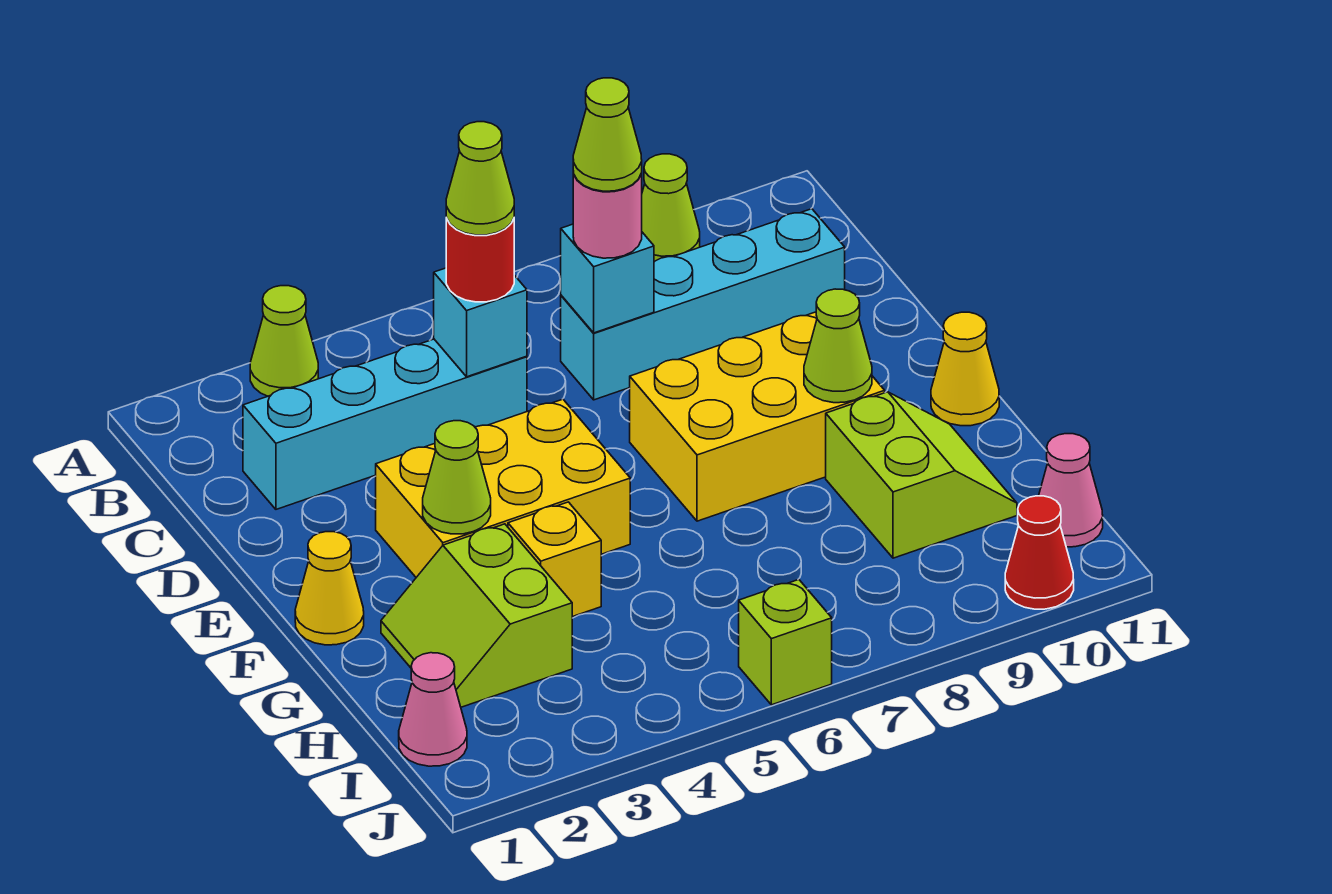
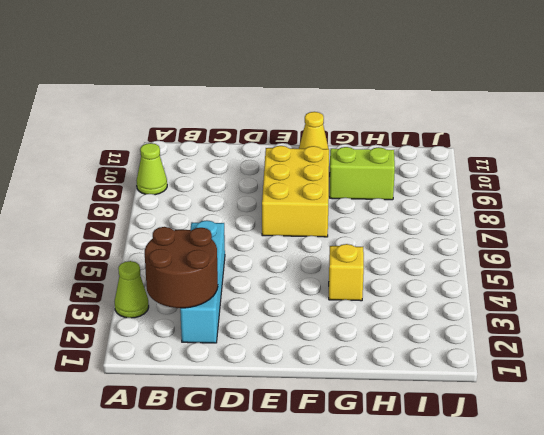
brown round brick B2:C3 level 2 -> none
none -> cyan brick C7:C10 level 1
none -> yellow brick E3:F5 level 1
none -> yellow cone F1 level 1

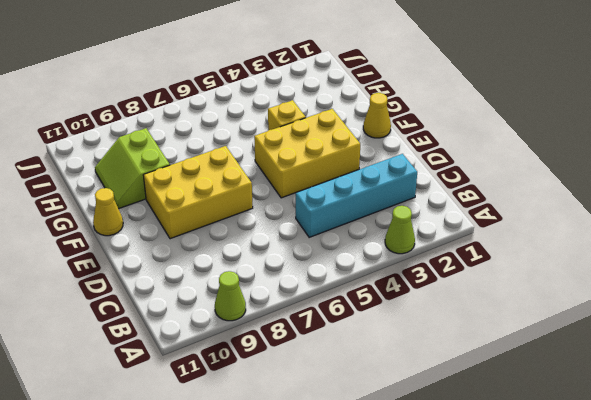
none -> cyan brick C7:C10 level 1
none -> lime slope G2:H3 level 1 top 3
none -> pink cone I1 level 1

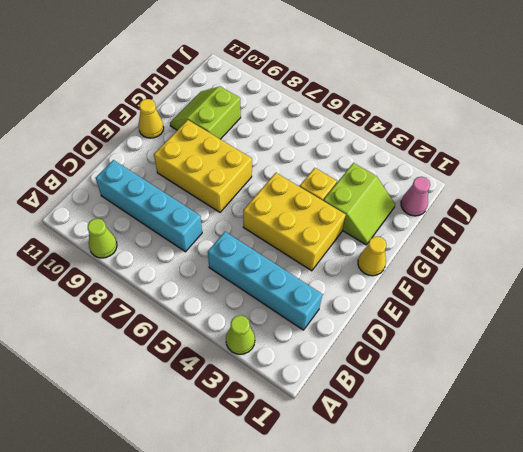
none -> pink cone I11 level 1
none -> lime brick J6 level 1
none -> red cone J10 level 1

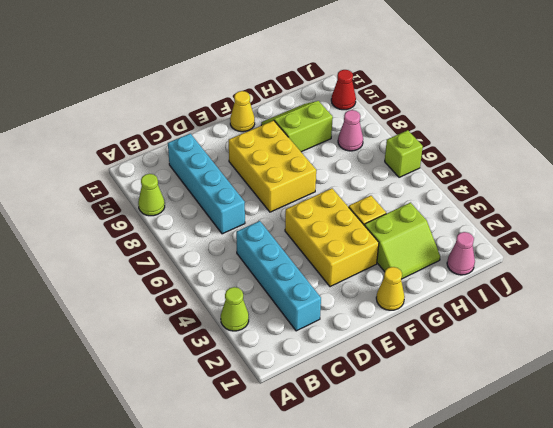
pink cone I8 level 1 -> pink cone I11 level 1
none -> cyan brick C5 level 2
none -> cyan brick C7 level 2
none -> lime cone F3 level 2

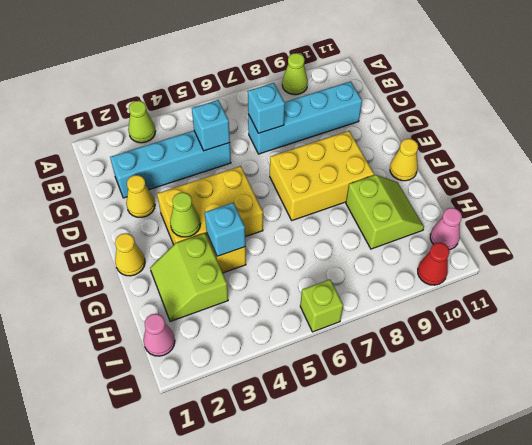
yellow cone D2 level 1 -> none
cyan brick G4 level 2 -> none
none -> lime cone F9 level 2
none -> red round brick C5 level 3
none -> pink round brick C7 level 3

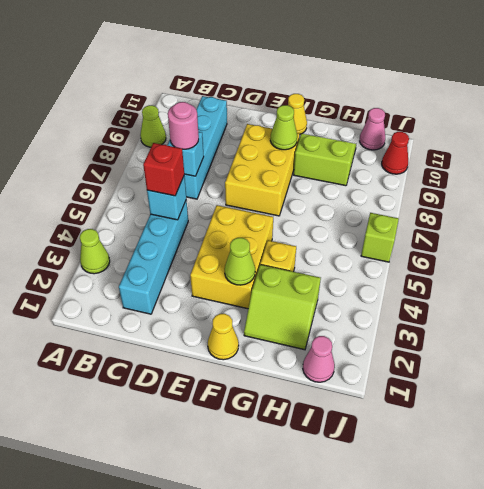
red brick C5 level 3 -> red round brick C5 level 3
none -> lime cone C5 level 4
none -> lime cone C7 level 4

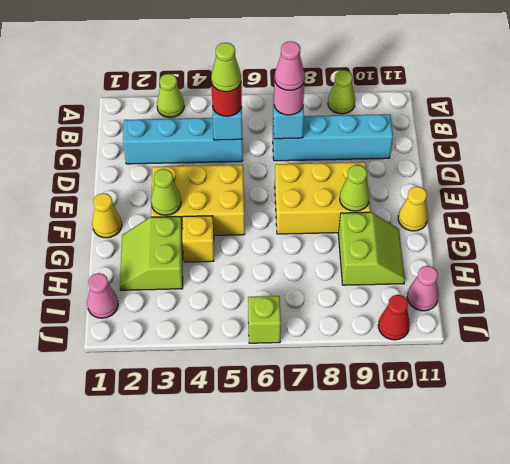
pink cone C7 level 4 -> lime cone C7 level 4

